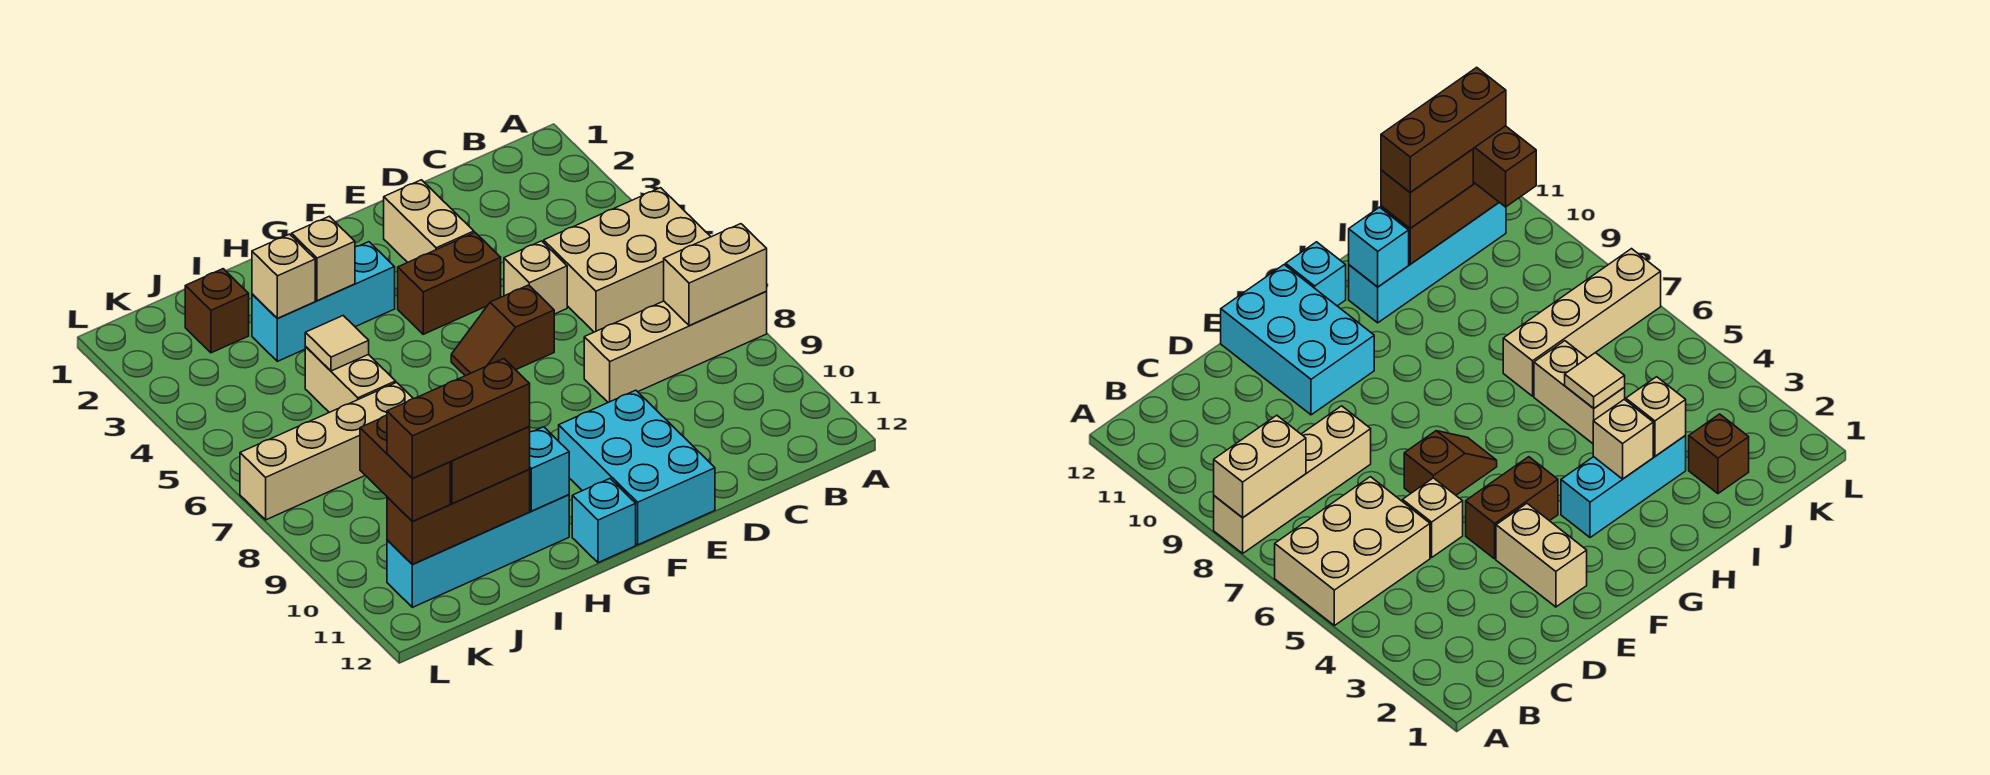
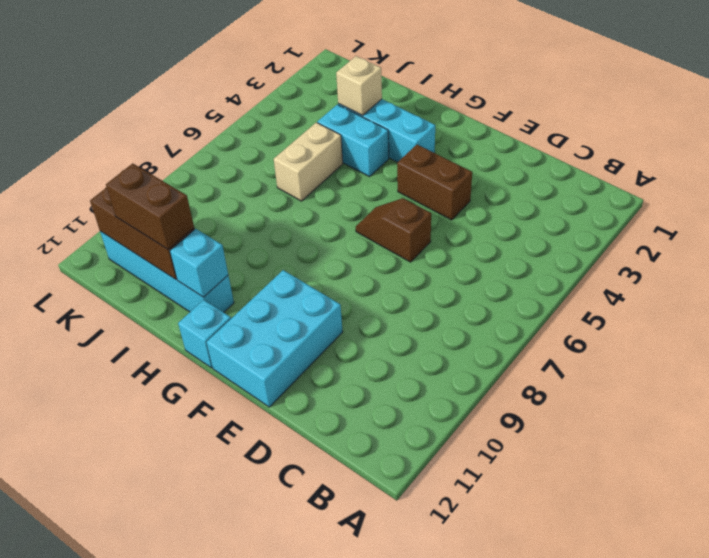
cyan brick H4:I4 level 1 -> none
none -> tan brick A5:C6 level 1
none -> tan brick A8:D8 level 1
none -> tan brick D5 level 1

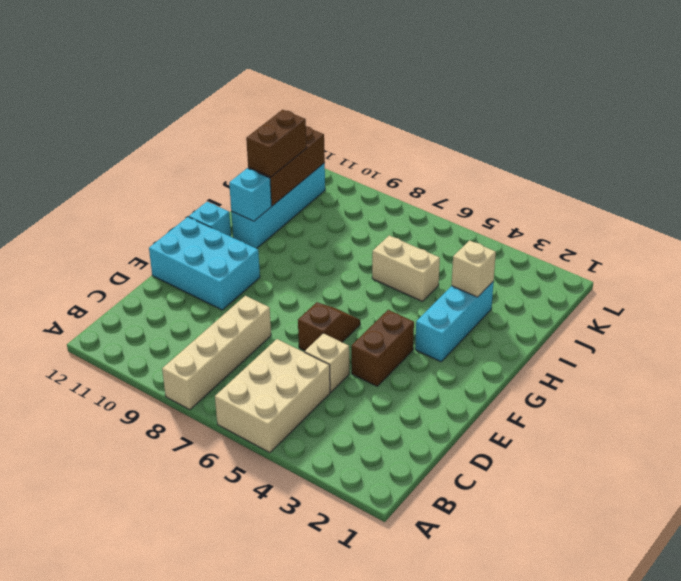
none -> tan brick E2:E3 level 1
none -> tan brick I7:L7 level 1
none -> brown brick J2 level 1

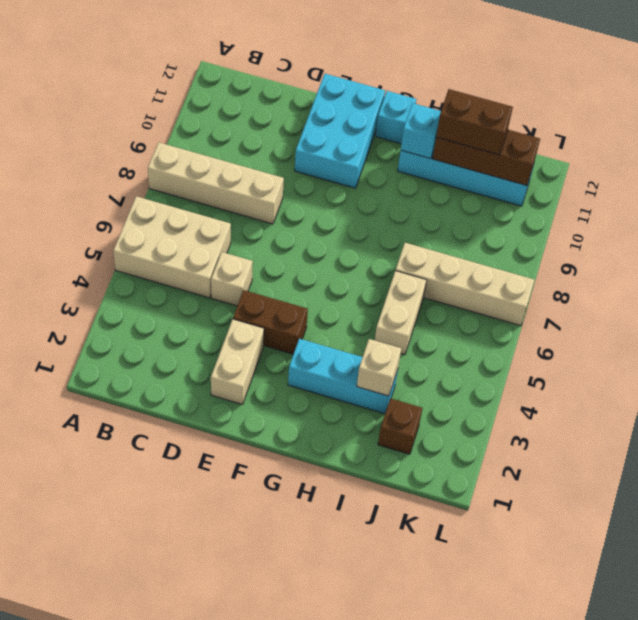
none -> brown slope E6:F6 level 1 top E
none -> tan brick A8:B8 level 2
none -> tan brick H3 level 2

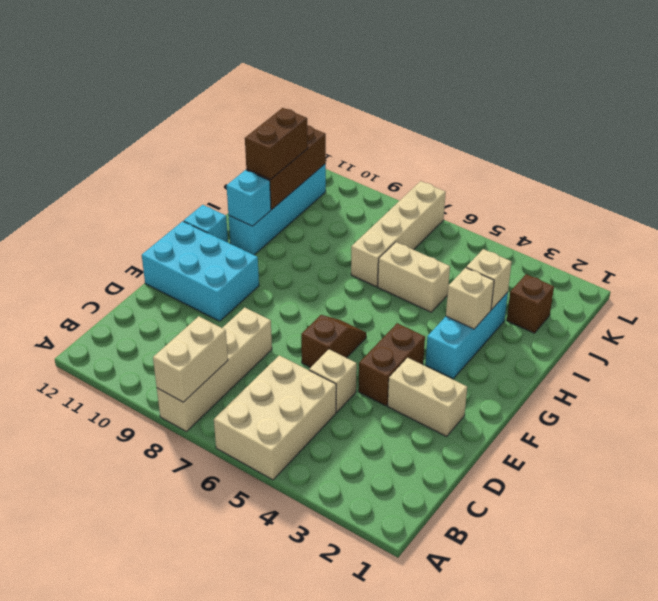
none -> tan tile I5 level 2
none -> brown brick K10:K11 level 3
none -> brown brick I11:K11 level 4

